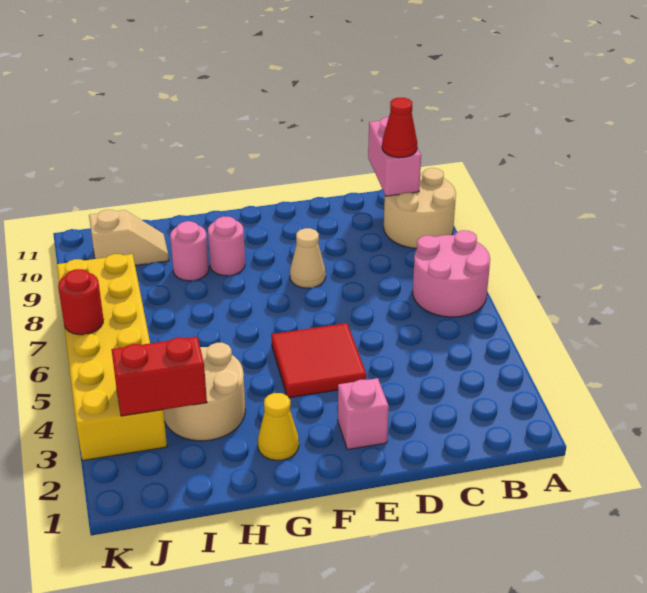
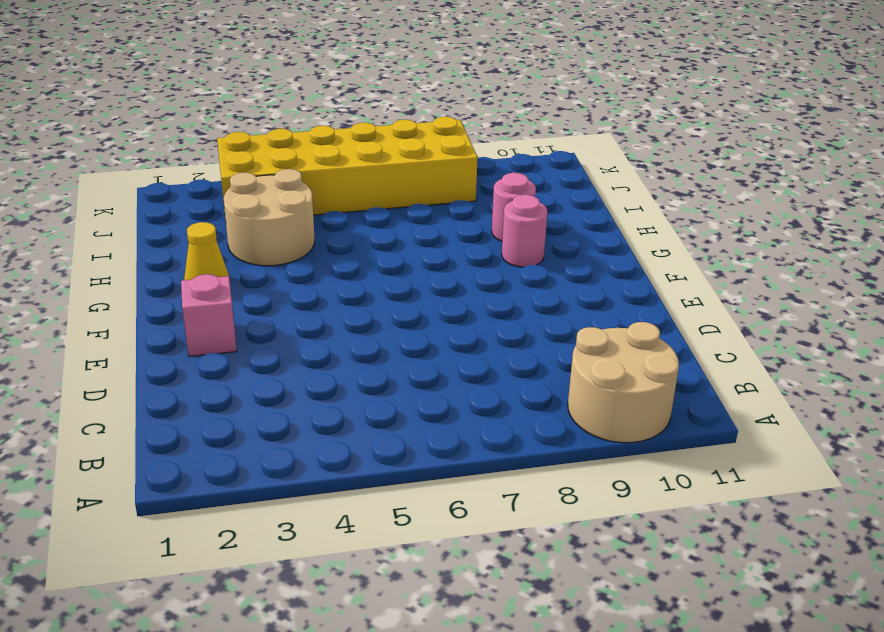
none -> pink round brick A6:B7 level 1
none -> red tile E4:F5 level 1
none -> tan cone E8 level 1

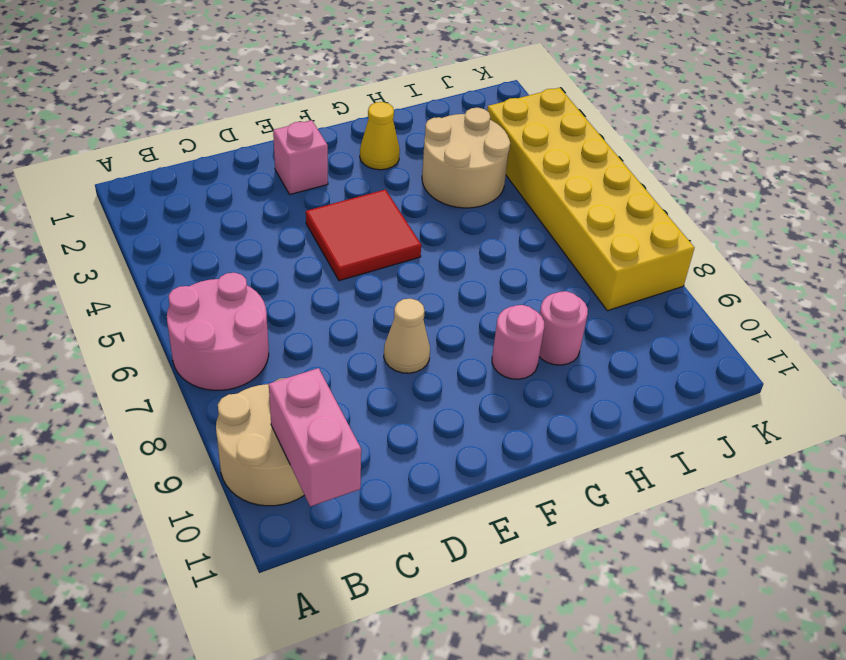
none -> tan slope I10:J10 level 1 top J
none -> red brick I3:J3 level 2
none -> red round brick K6 level 2

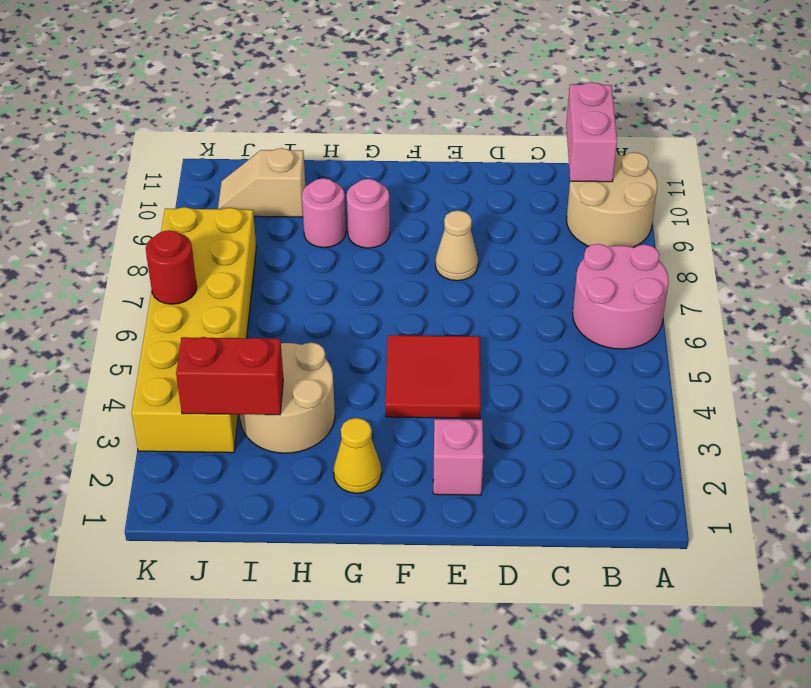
tan slope I10:J10 level 1 top I -> tan slope I10:J10 level 1 top J
none -> red cone B10 level 3

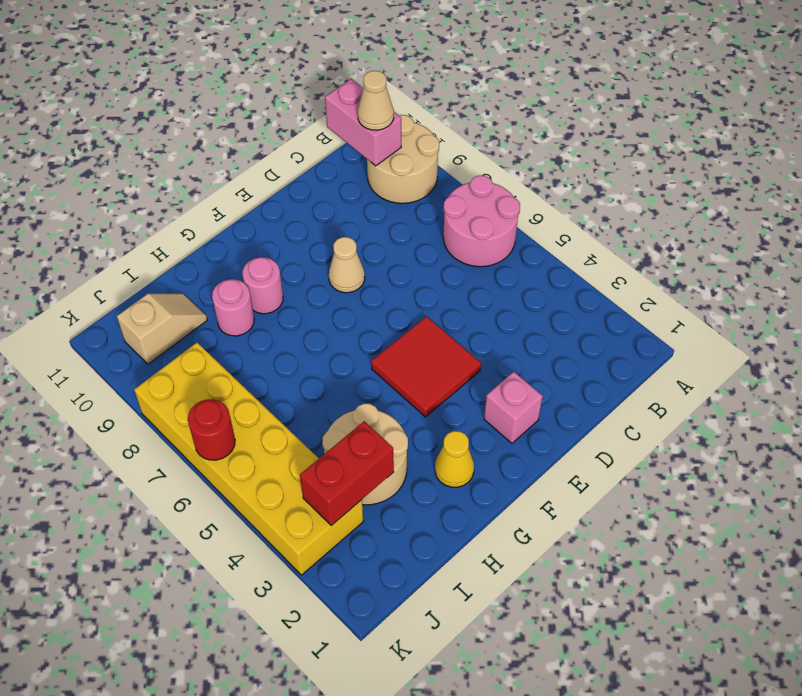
tan cone B10 level 3 -> red cone B10 level 3

